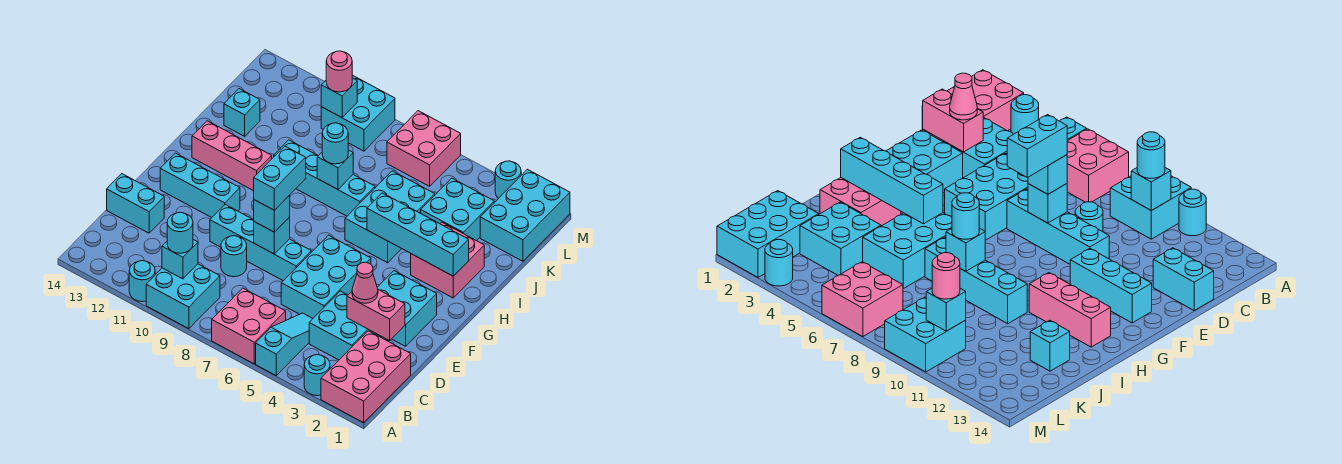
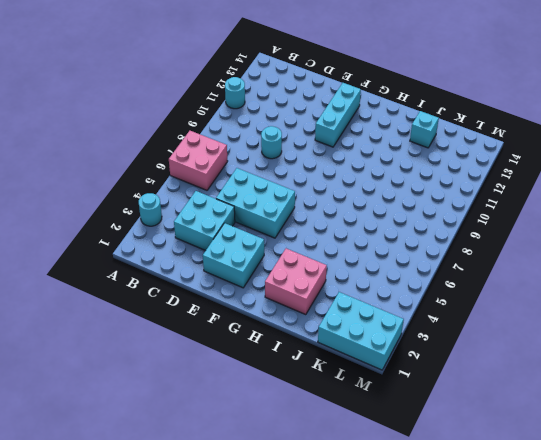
none -> pink brick A1:C2 level 1
none -> cyan slope A5:C5 level 1 top A
none -> cyan brick A9:B10 level 1
none -> cyan brick D13:D14 level 1

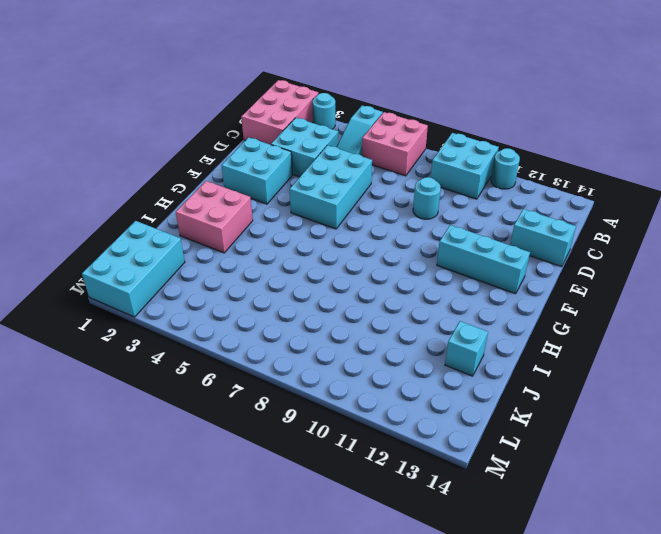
none -> cyan brick E7:E10 level 1
none -> cyan brick H5:J6 level 1
none -> pink brick H11:H13 level 1
none -> cyan brick I7:I10 level 1

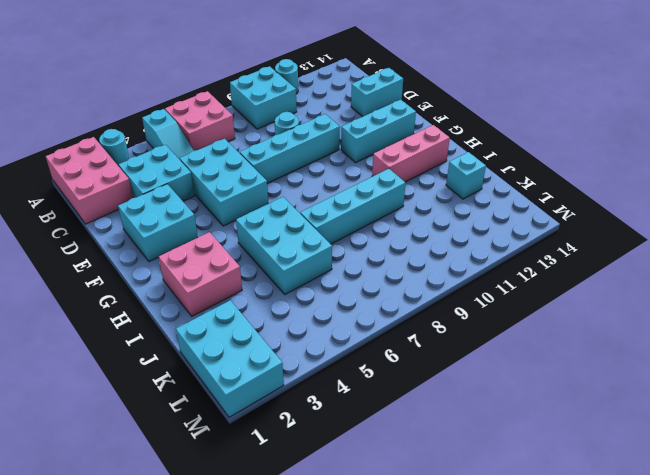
none -> cyan brick J3:K4 level 1
none -> pink brick L6:M7 level 1
none -> cyan brick L9:M10 level 1
none -> cyan round brick M3 level 1

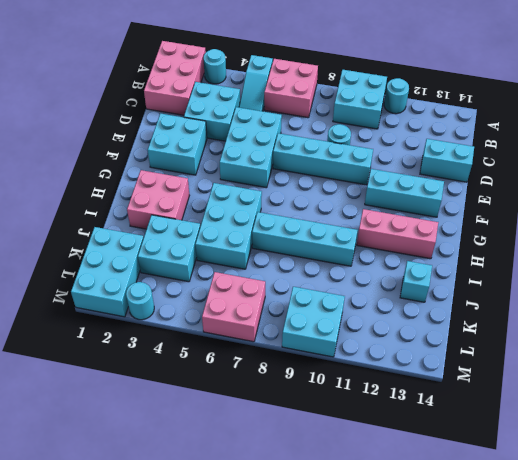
none -> cyan brick B10 level 2
none -> pink brick D2:D3 level 2
none -> cyan brick E8 level 2
none -> cyan brick H2:H5 level 2

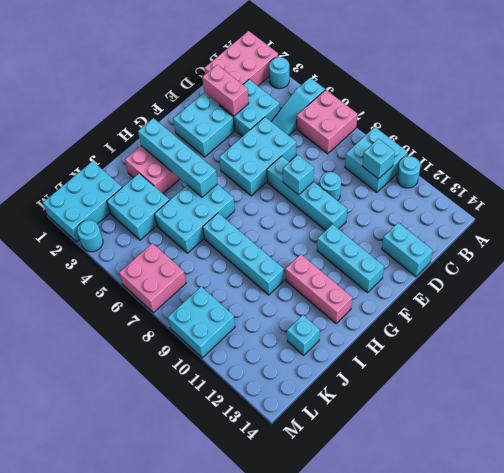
none -> cyan brick I8 level 2
none -> cyan brick L10 level 2
none -> cyan round brick B10 level 3
none -> pink cone D3 level 3

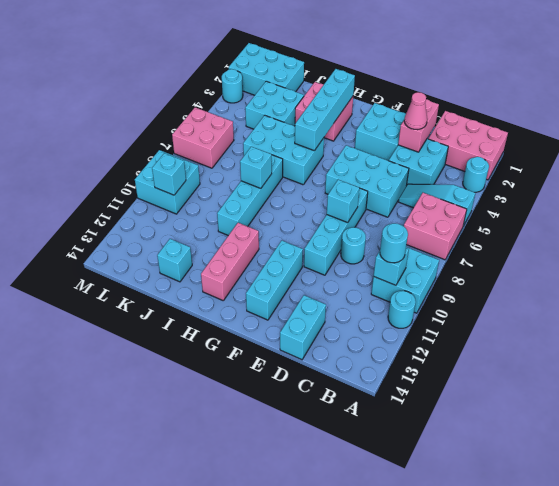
none -> cyan brick E8 level 3
none -> cyan round brick I8 level 3
none -> pink round brick L10 level 3
none -> cyan brick E8:F8 level 4

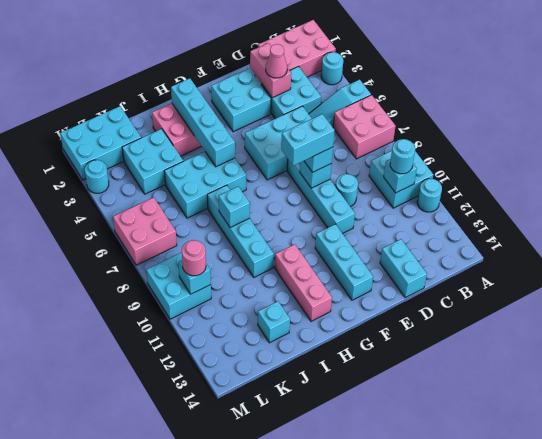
none -> cyan round brick I8 level 3

